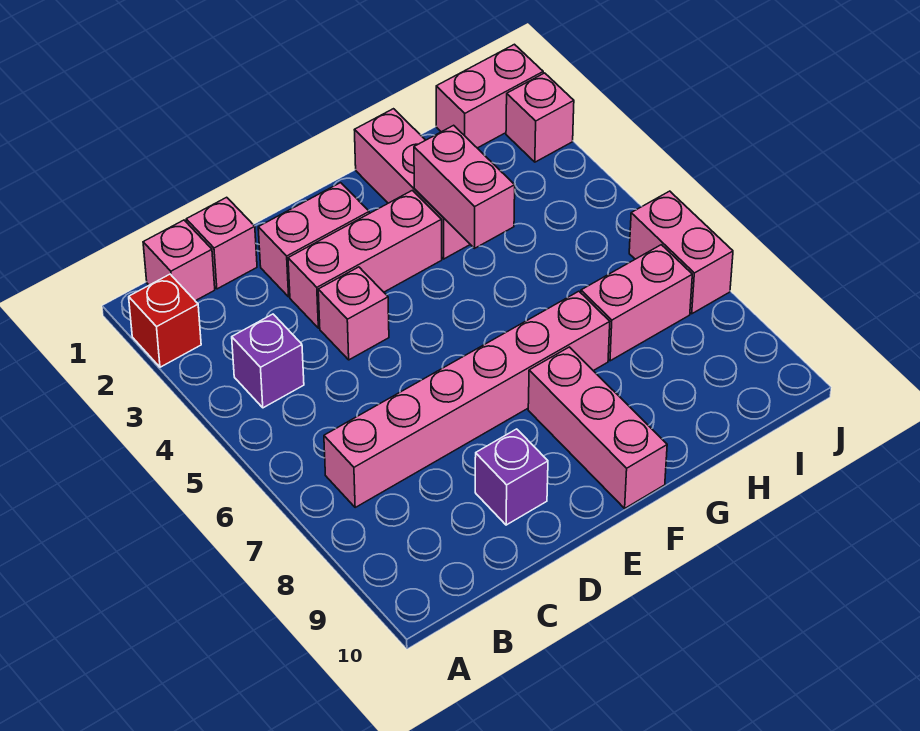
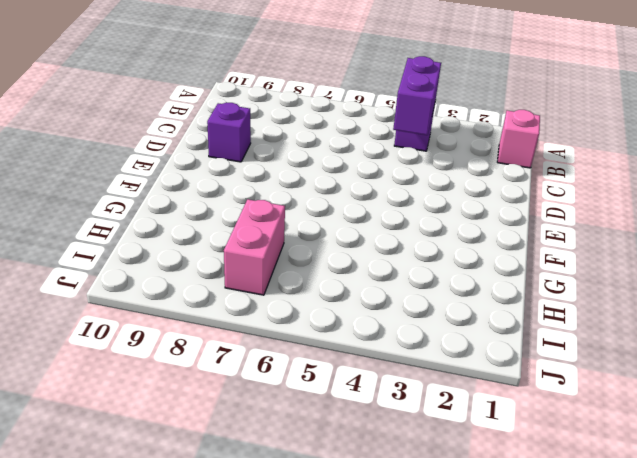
purple brick B4:C4 level 2 -> none
none -> red brick A2 level 1
none -> pink brick B7:G7 level 1
none -> pink brick C1 level 1

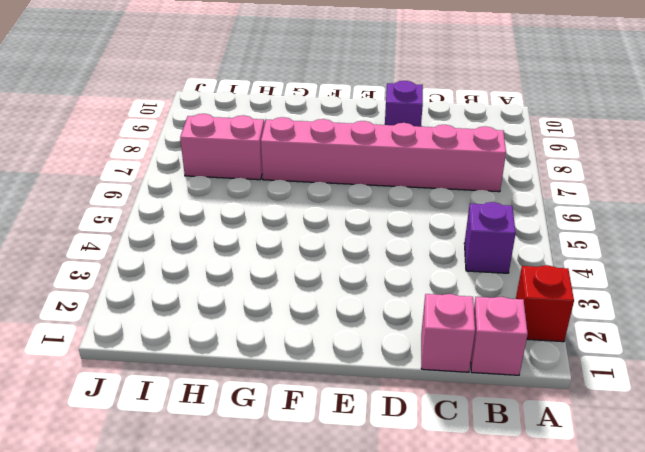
none -> pink brick D2:E2 level 1
none -> pink brick D3:F3 level 1
none -> pink brick D4 level 1

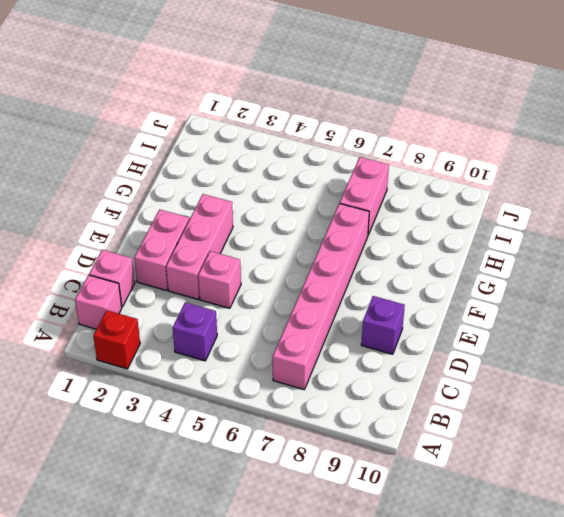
none -> pink brick F8:F10 level 1
none -> pink brick G1:G3 level 1
none -> pink brick I1:J1 level 1

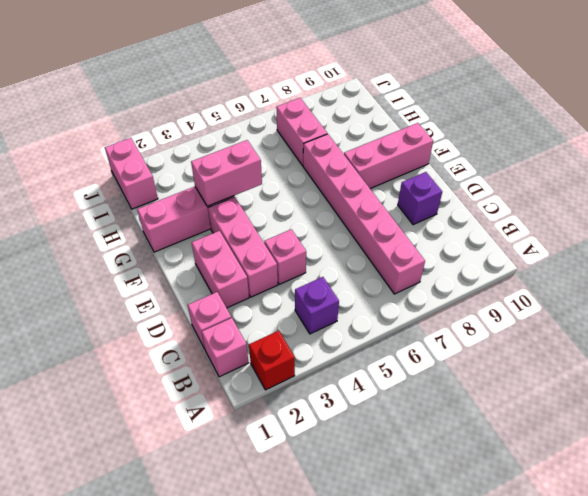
none -> pink brick J2 level 1
none -> pink brick J6:J7 level 1

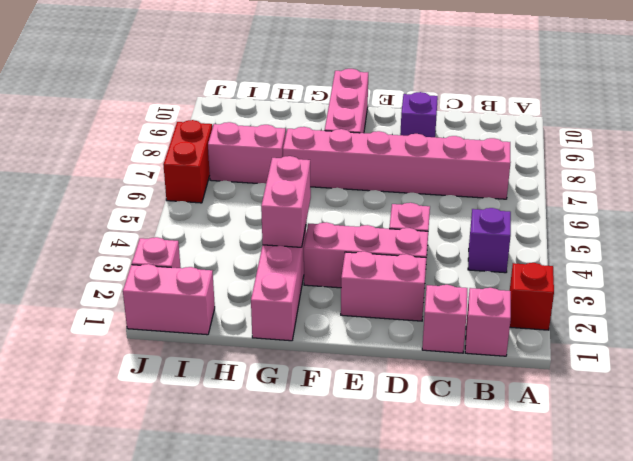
red brick J6:J7 level 1 -> pink brick J6:J7 level 1

